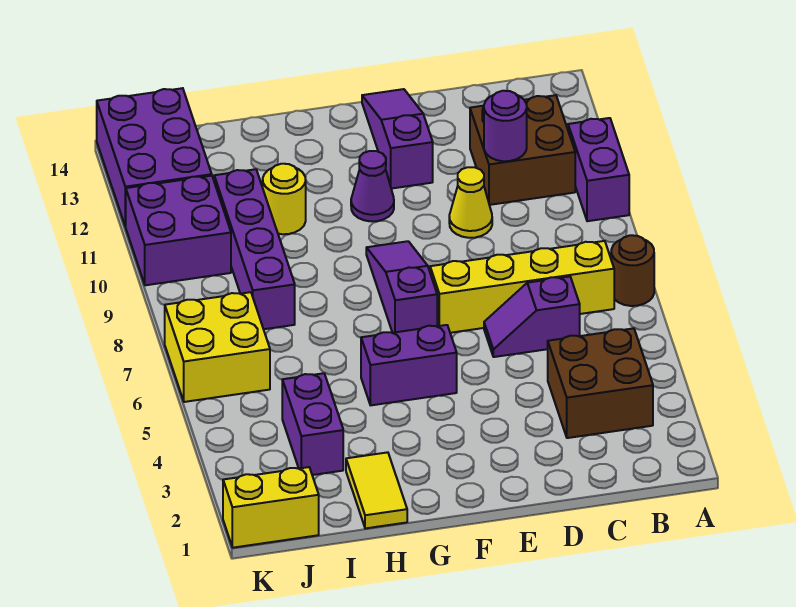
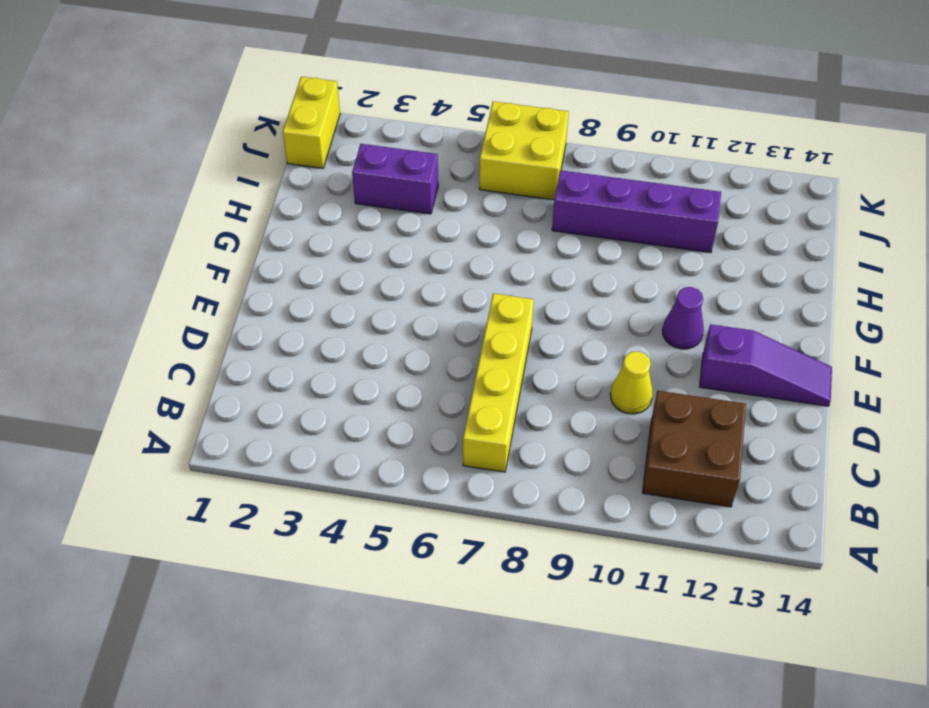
none -> brown round brick A7 level 1
none -> purple brick A10:A11 level 1
none -> brown brick B3:C4 level 1

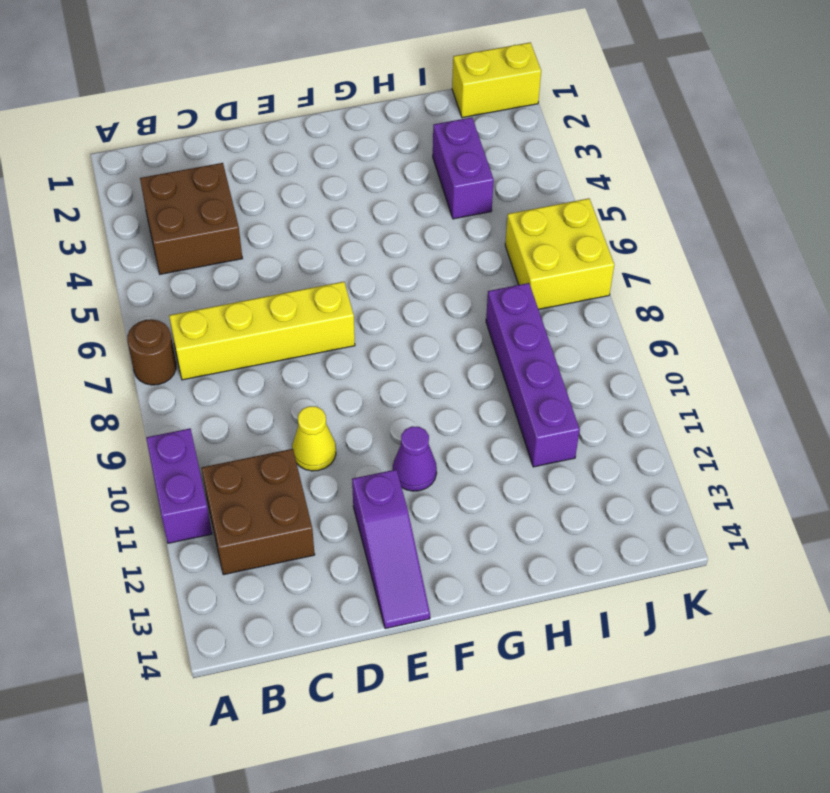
none -> purple slope C6:D6 level 1 top C
none -> purple brick F5:G5 level 1
none -> purple slope F7:F9 level 1 top 7

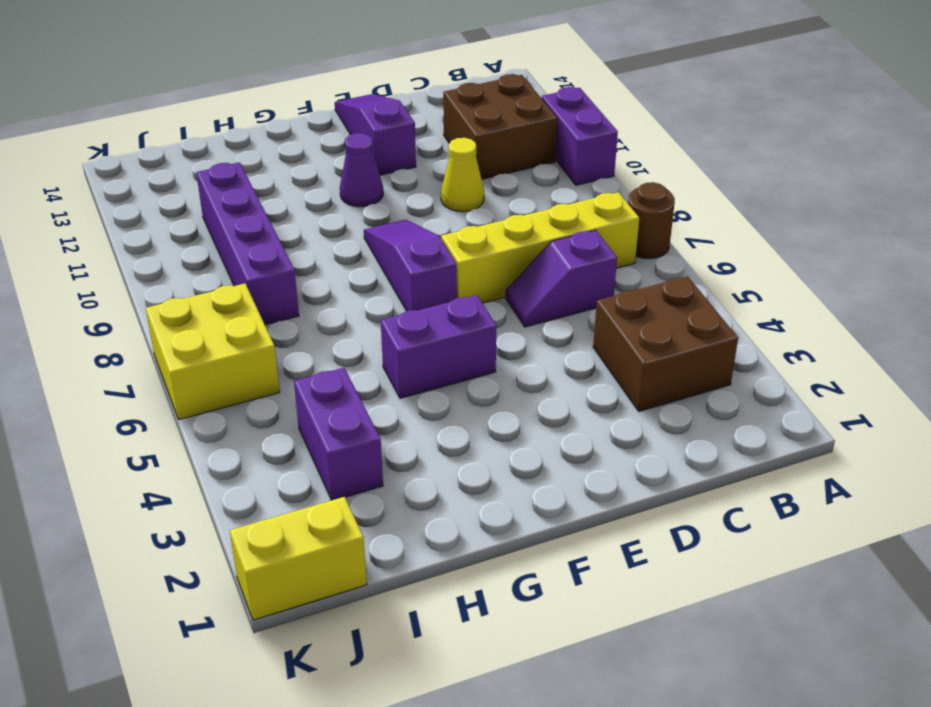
none -> yellow tile H1:H2 level 1
none -> yellow round brick H11 level 1
none -> purple brick J10:K11 level 1

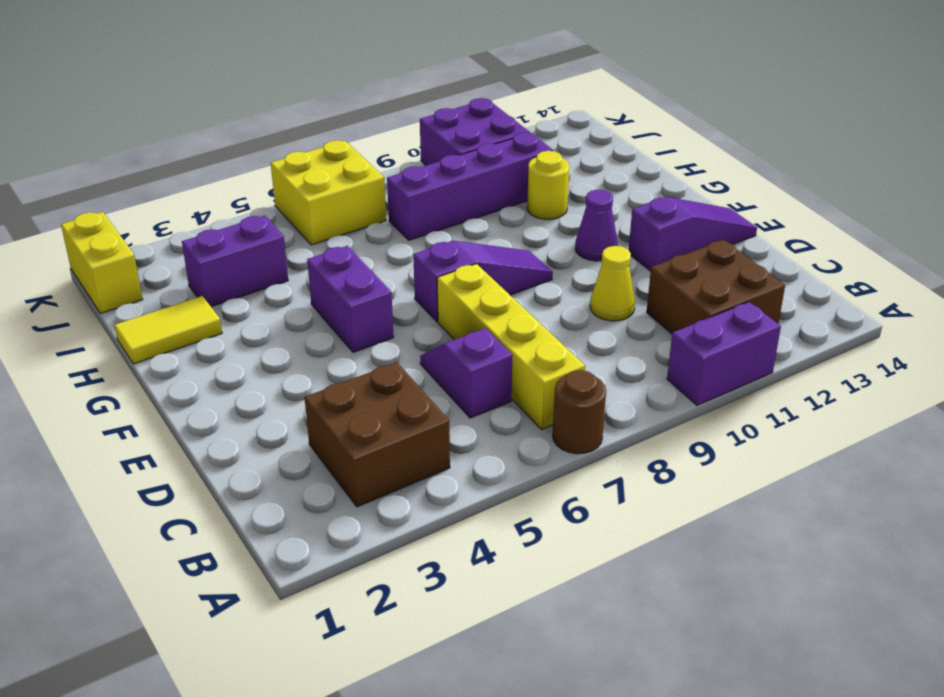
none -> purple brick J12:K14 level 1
none -> purple round brick C11 level 2

